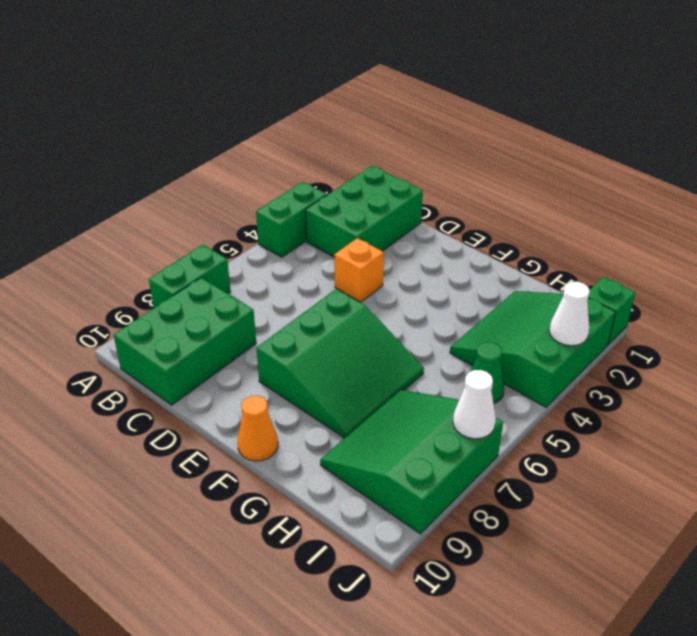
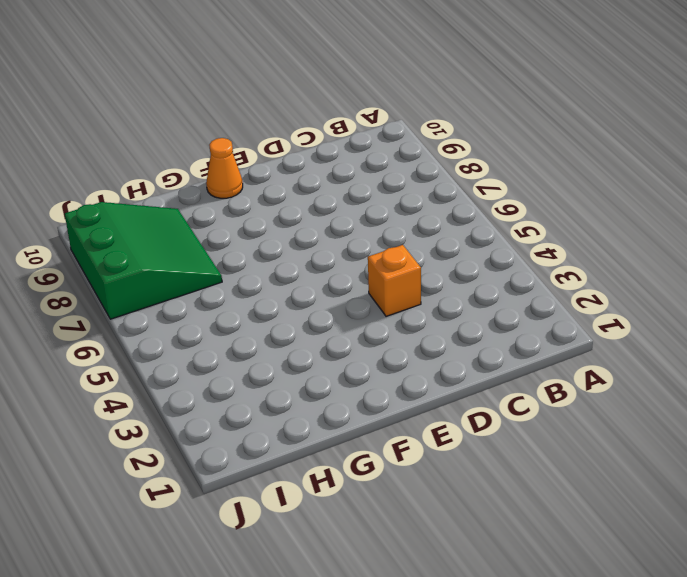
none -> green brick A3:A4 level 1
none -> green brick A7:A8 level 1
none -> green brick B1:C3 level 1

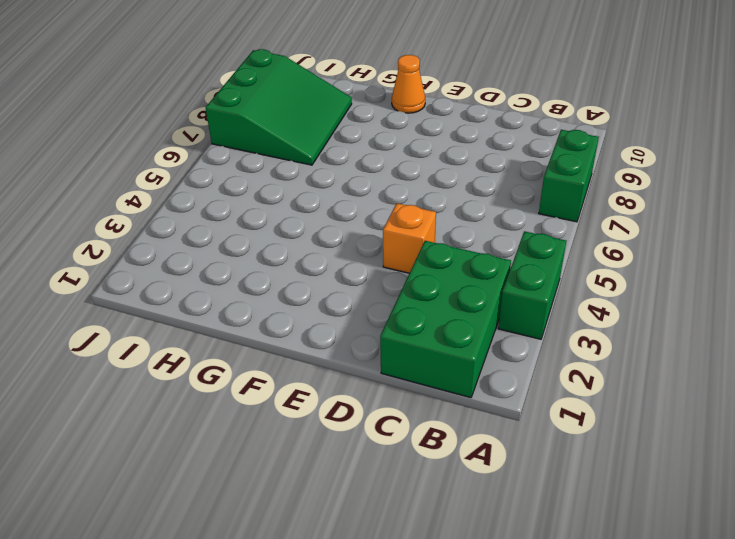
none -> green brick B8:C10 level 1
none -> green slope E6:G8 level 1 top E
none -> green slope H2:J4 level 1 top J

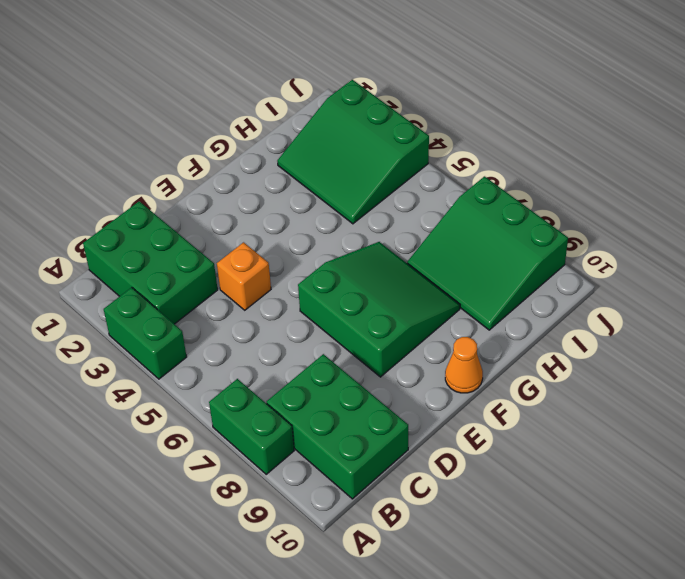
none -> green cone I5 level 1
none -> green brick J1 level 1
none -> white cone J3 level 2

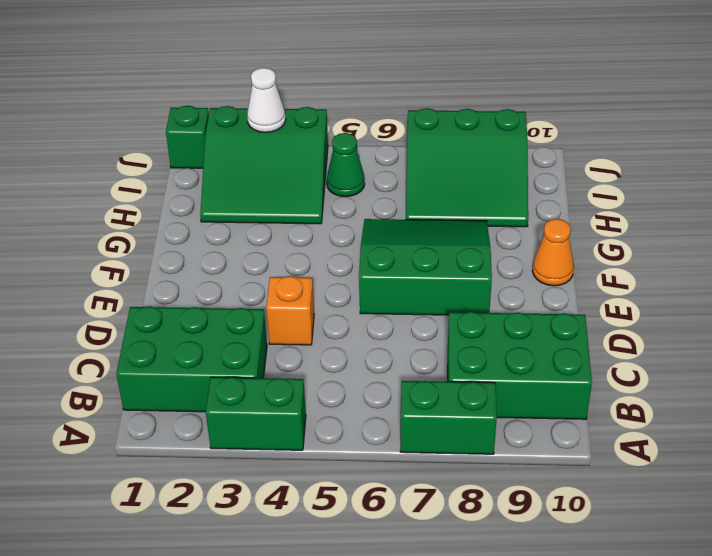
none -> white cone J7 level 2

